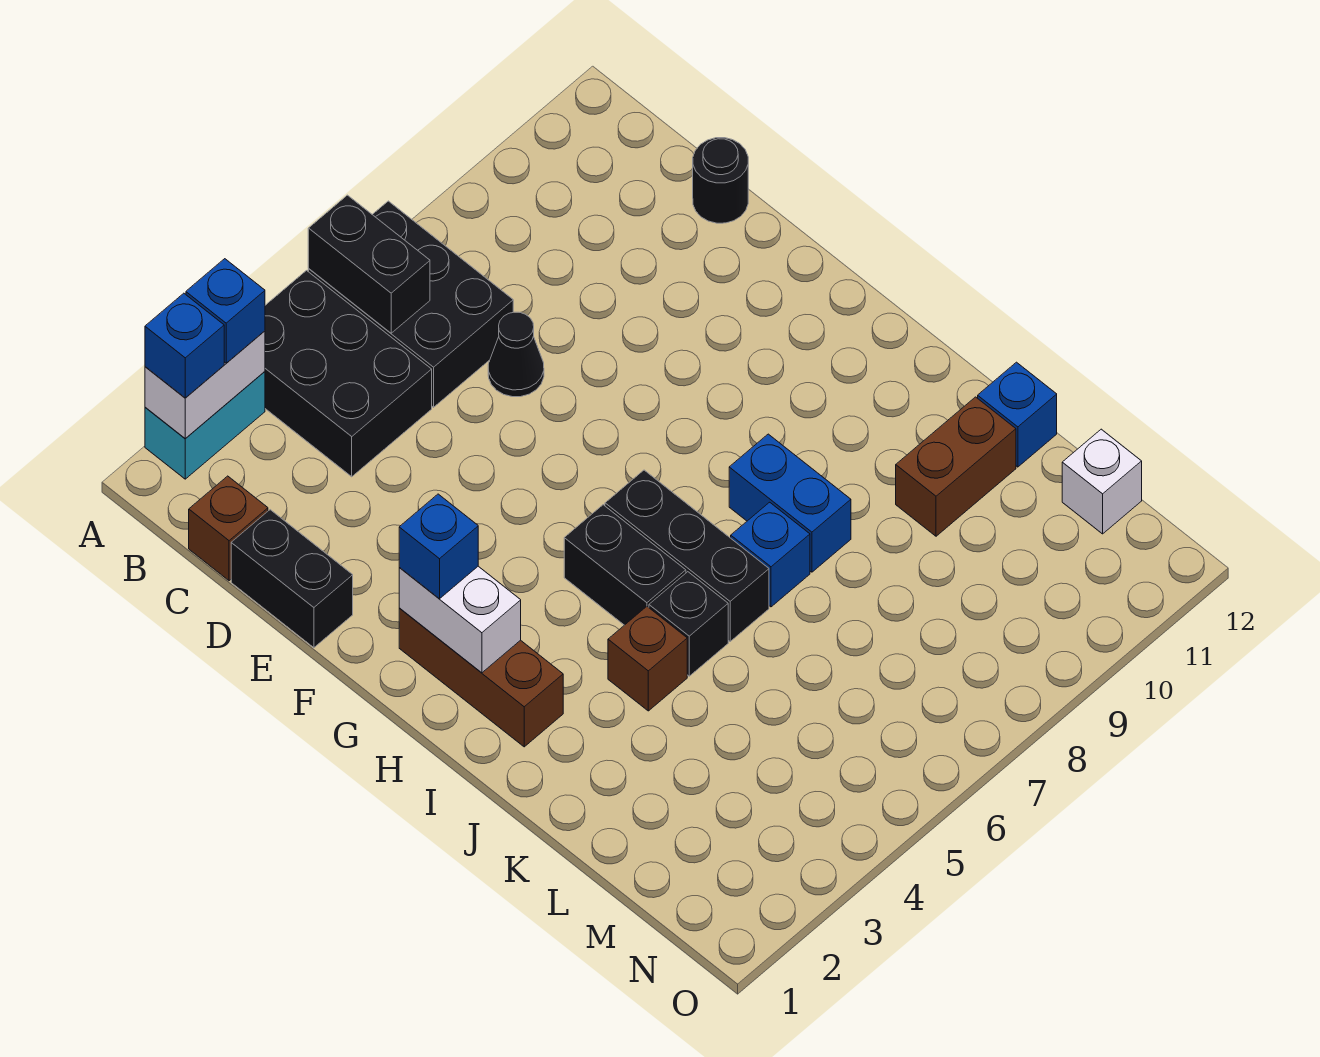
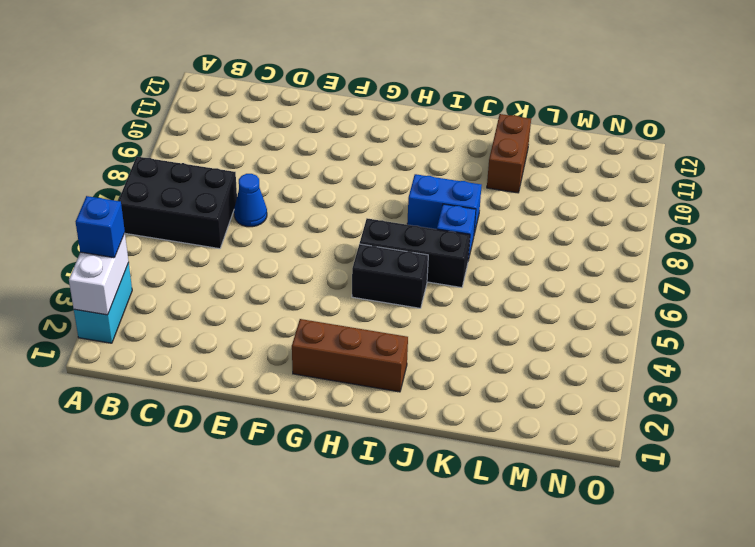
blue cone D7 level 1 -> black cone D7 level 1
none -> black brick A4:C5 level 1
none -> brown brick C1 level 1
none -> black brick D1:E1 level 1

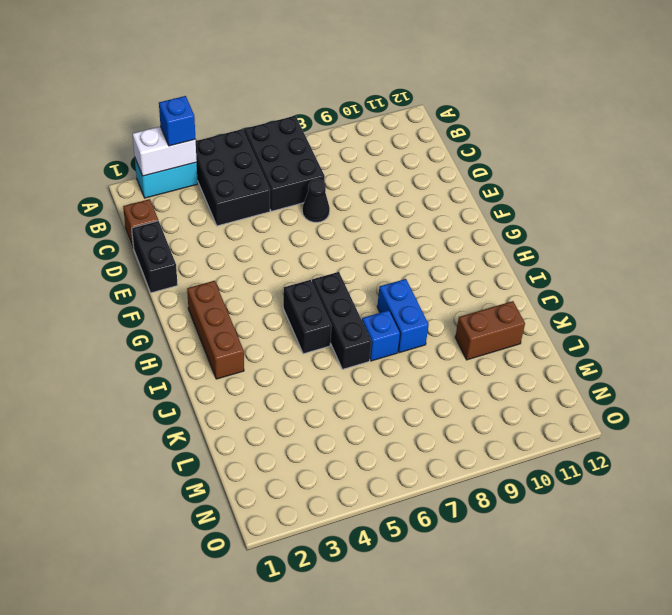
none -> black round brick D12 level 1
none -> brown brick J4 level 1
none -> black brick J5 level 1

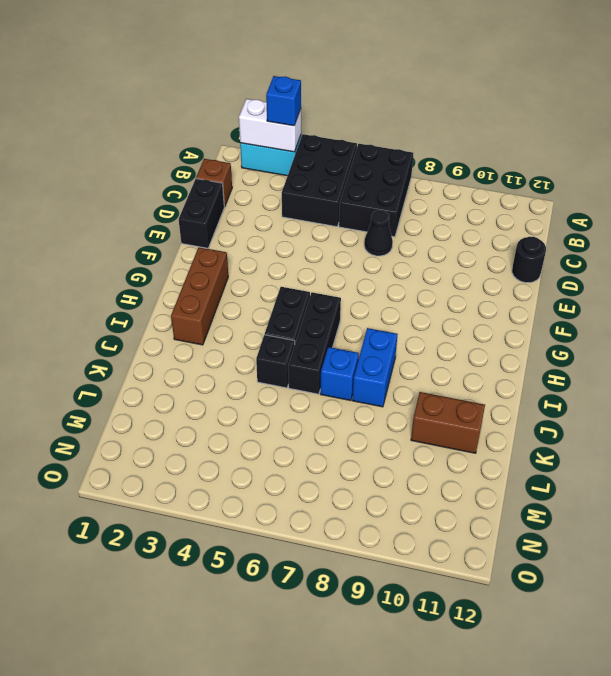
none -> brown brick J4 level 1
none -> blue brick K12 level 1
none -> white brick M12 level 1

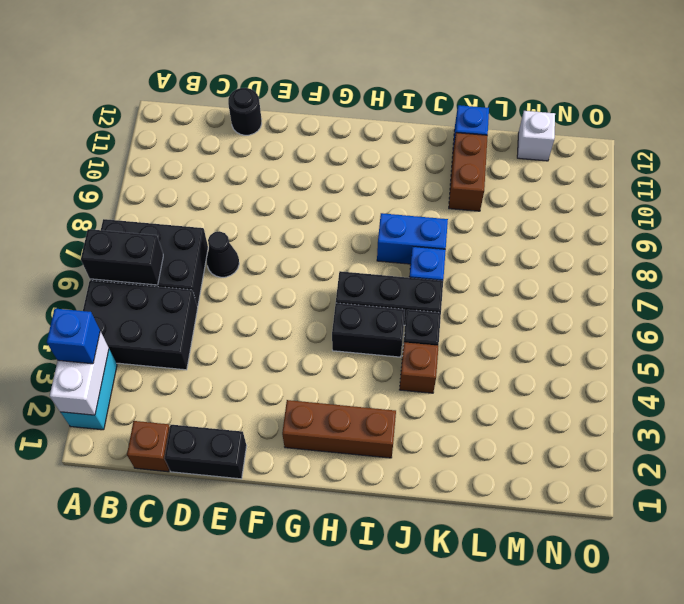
none -> white brick G2:H2 level 2
none -> blue brick A2 level 3
none -> blue brick G2 level 3

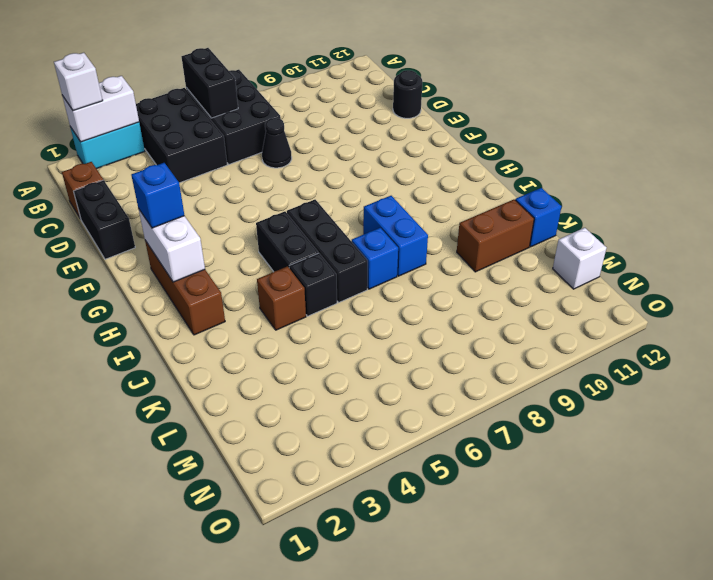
white brick A2 level 3 -> blue brick A2 level 3
none -> blue brick A3 level 3

